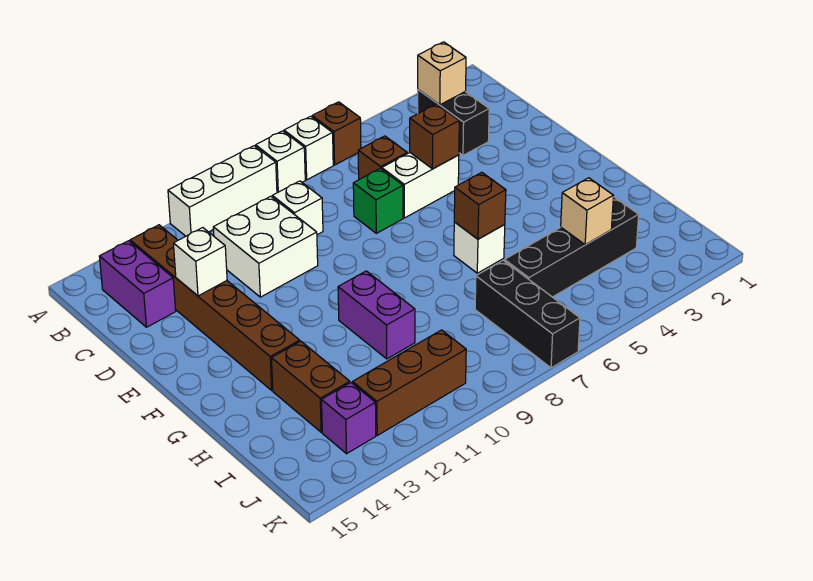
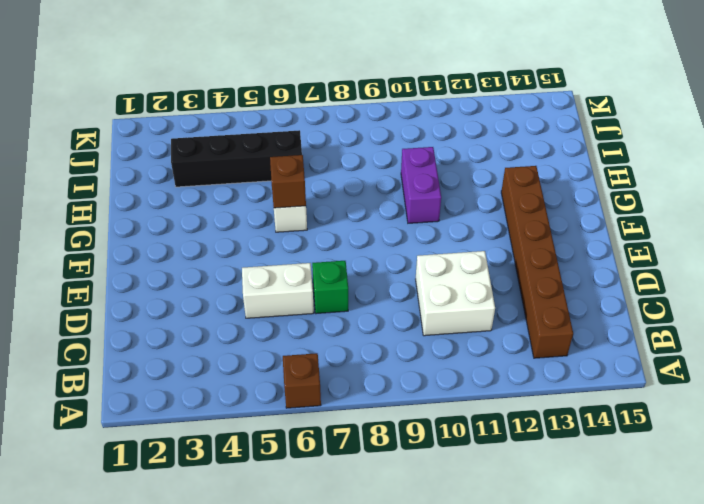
none -> white brick A7 level 1
none -> white brick A8 level 1
none -> white brick A9:A11 level 1

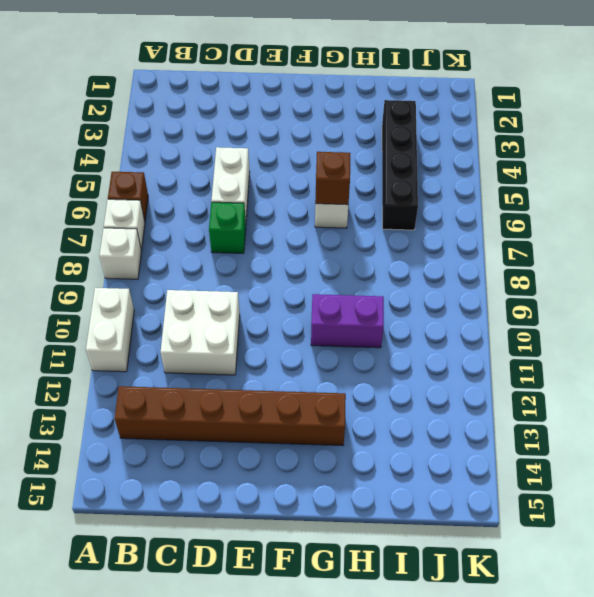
white brick A10:A11 level 1 -> white brick A9:A11 level 1
none -> black brick B3:C3 level 1
none -> purple brick B14:C14 level 1
none -> brown brick C6 level 1

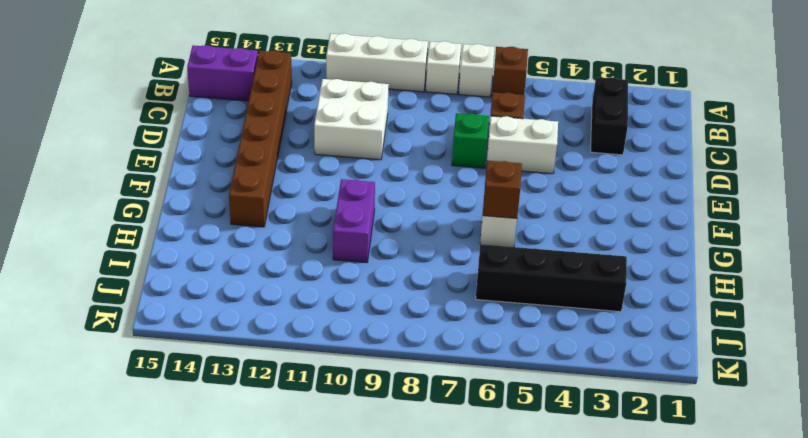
purple brick B14:B15 level 1 -> purple brick B14:C14 level 1
none -> white brick C9 level 1
none -> brown brick H13:I13 level 1
none -> black brick I7:K7 level 1

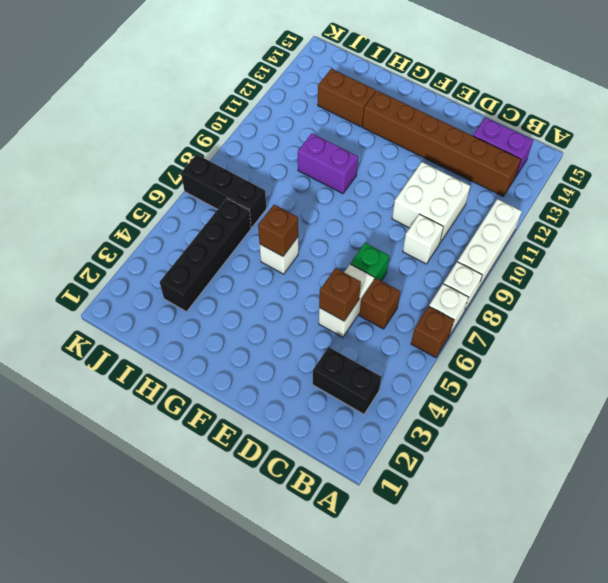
none -> brown brick J10:J12 level 1
none -> purple brick J13 level 1
none -> tan brick B3 level 2

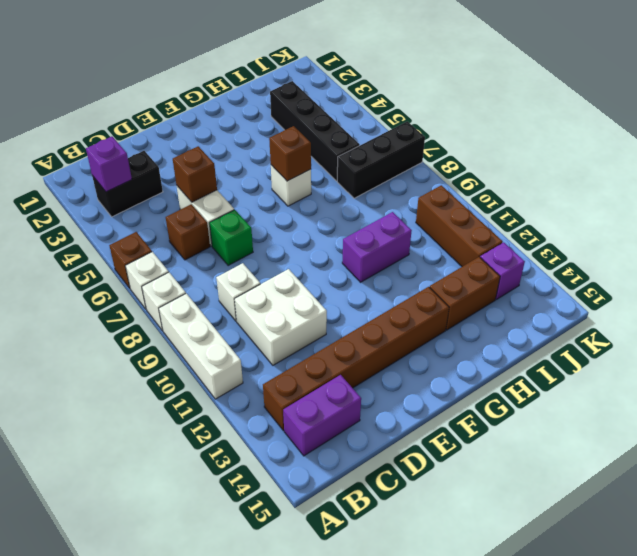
purple brick B3 level 2 -> tan brick B3 level 2
none -> white brick D13 level 2
none -> tan brick I4 level 2

